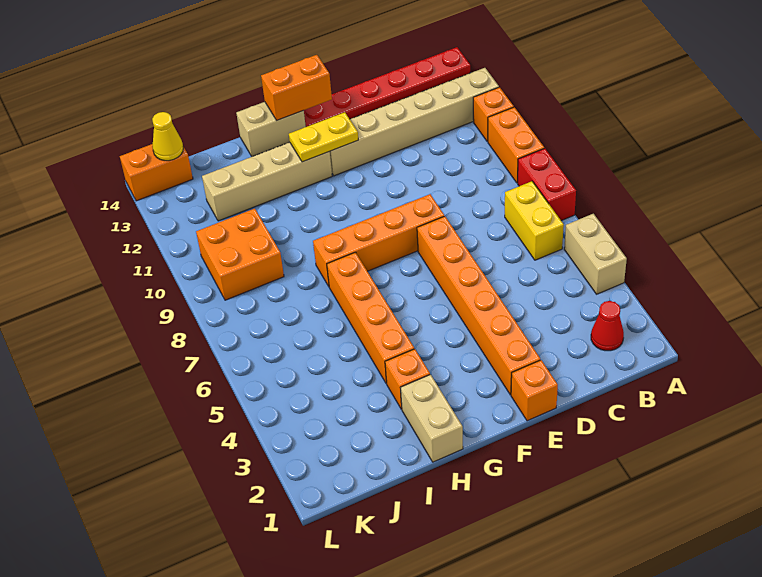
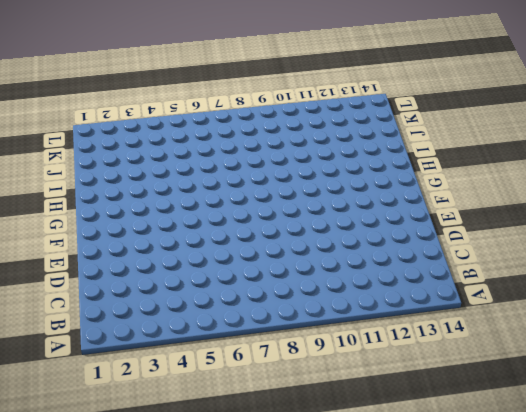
none -> tan brick A4:A5 level 1
none -> red brick A7:A8 level 1
none -> orange brick A9:A10 level 1

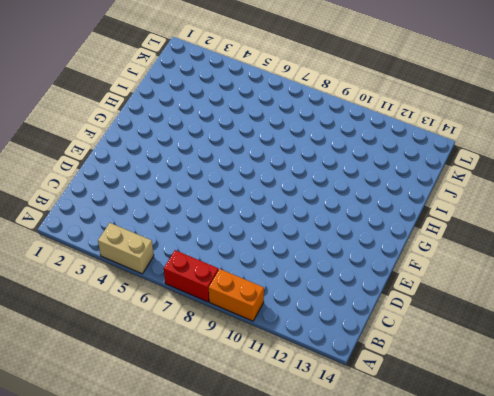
none -> orange brick A11 level 1
none -> tan brick A12:F12 level 1
none -> red plate A14:F14 level 1

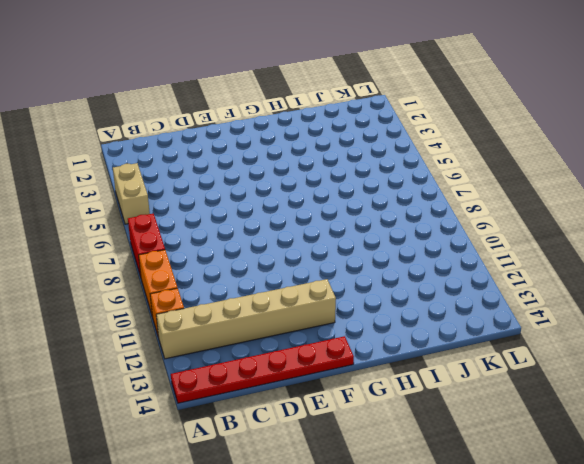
none -> red cone B2 level 1
none -> yellow brick B6:B7 level 1
none -> orange brick E1 level 1

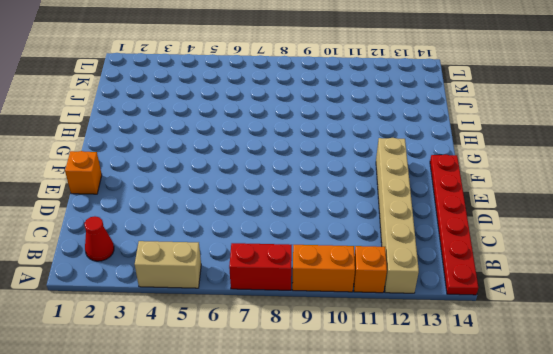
none -> yellow brick B6:B7 level 1
none -> orange brick E2:E7 level 1
none -> orange brick E8:H8 level 1

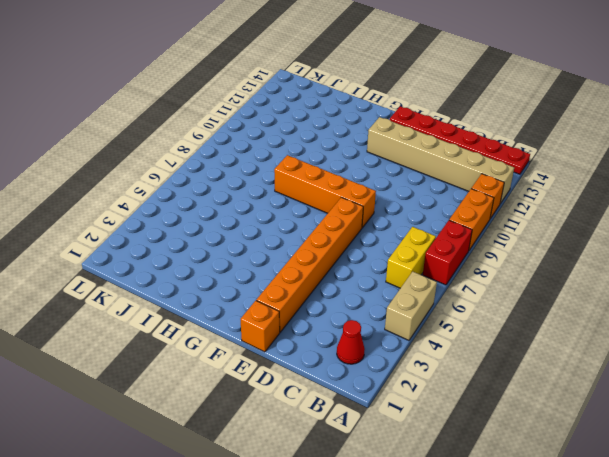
none -> tan brick G12:J12 level 1
none -> tan brick G14:H14 level 1
none -> tan brick H1:H2 level 1

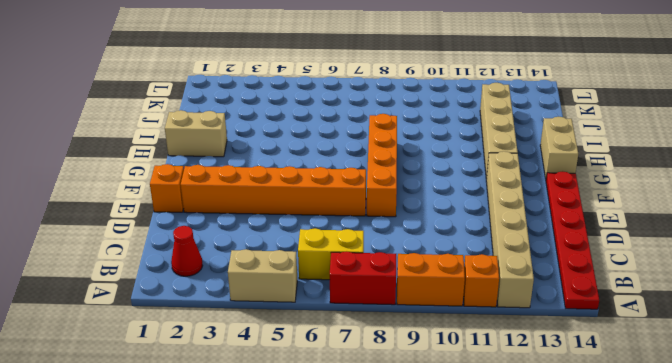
none -> orange brick H3 level 1
none -> orange brick H4:H7 level 1
none -> orange brick J9:K10 level 1

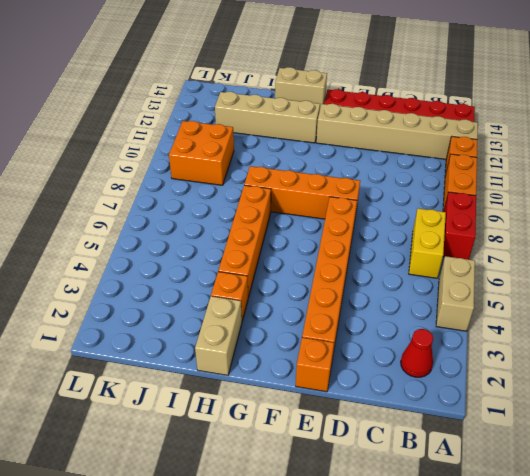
none -> orange brick K14:L14 level 1
none -> yellow plate F12:G12 level 2
none -> orange brick F14:G14 level 2

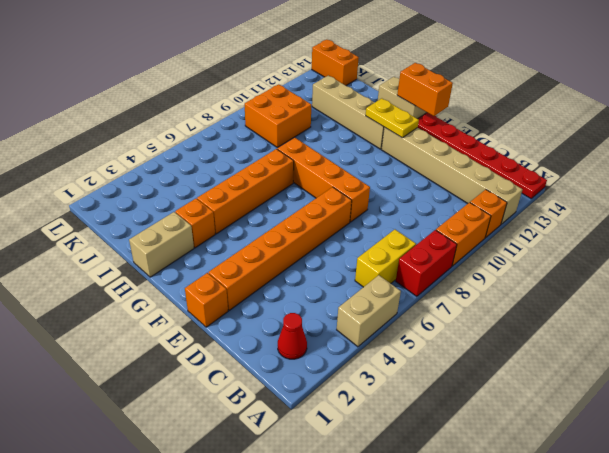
none -> yellow cone K14 level 2

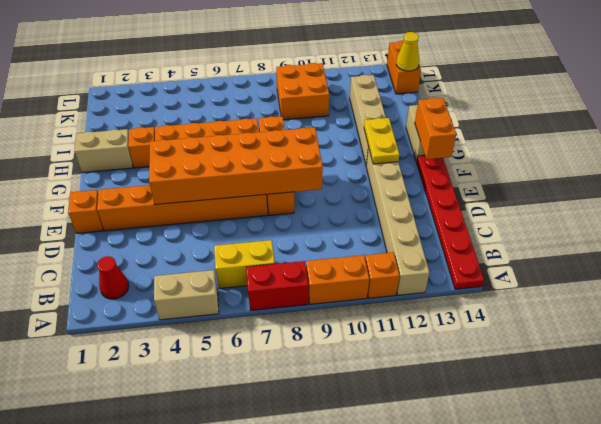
orange brick E4:F9 level 2 -> none

